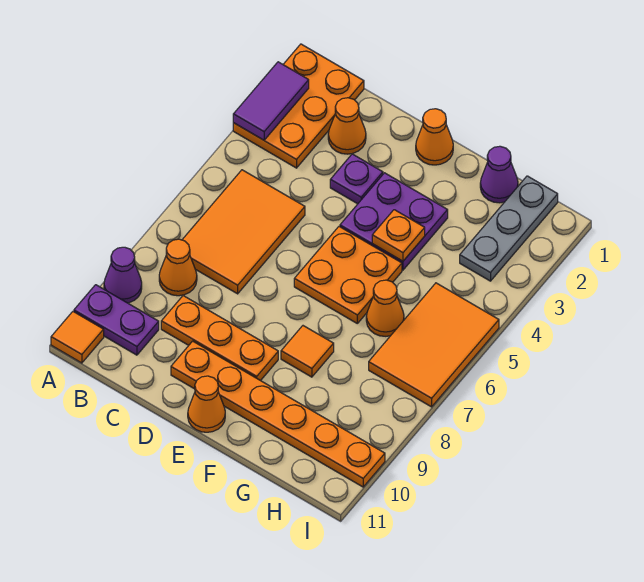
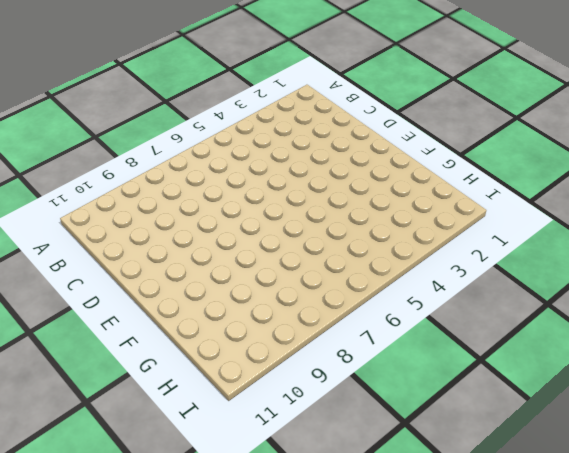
none -> orange plate A1:B3 level 1
none -> purple cone A9 level 1
none -> purple plate A10:B10 level 1

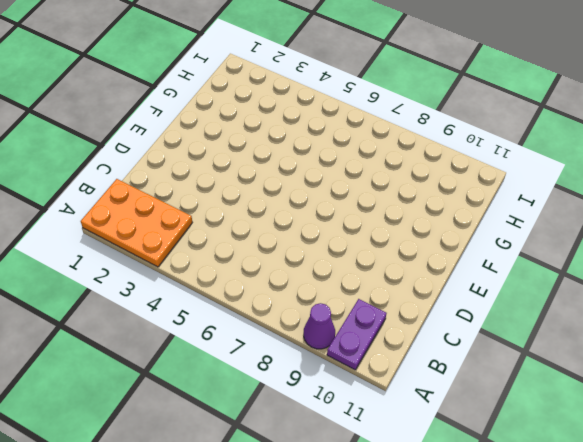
none -> orange tile A11 level 1
none -> orange tile B5:C7 level 1
none -> orange cone B8 level 1

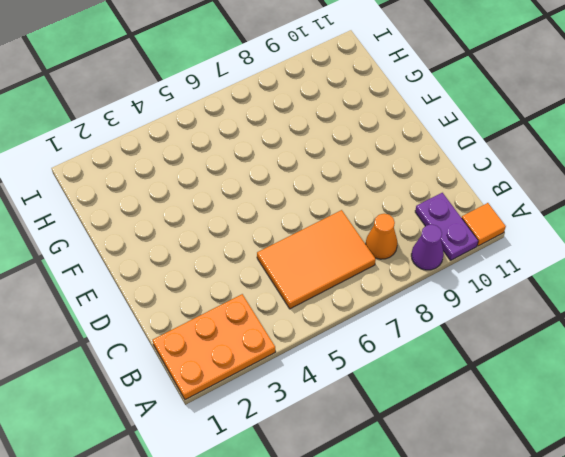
none -> orange cone C2 level 1
none -> orange plate C9:E9 level 1
none -> purple plate D3 level 1

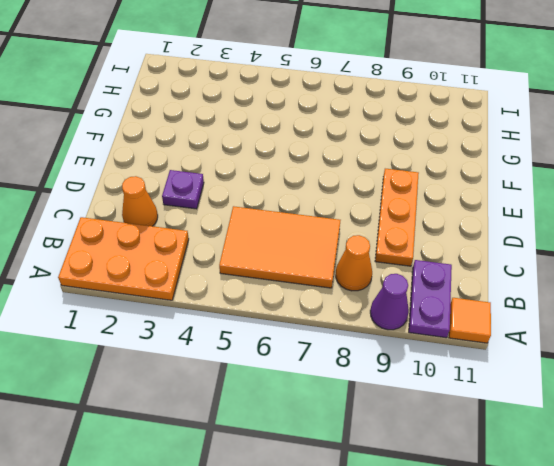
none -> orange plate D10:I10 level 1
none -> orange cone E1 level 1
none -> purple plate E3:F4 level 1

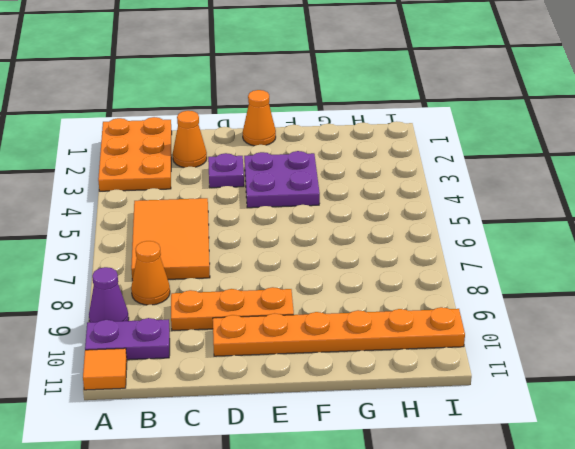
none -> orange plate E5:F6 level 1
none -> orange cone E11 level 1
none -> orange tile F8 level 1

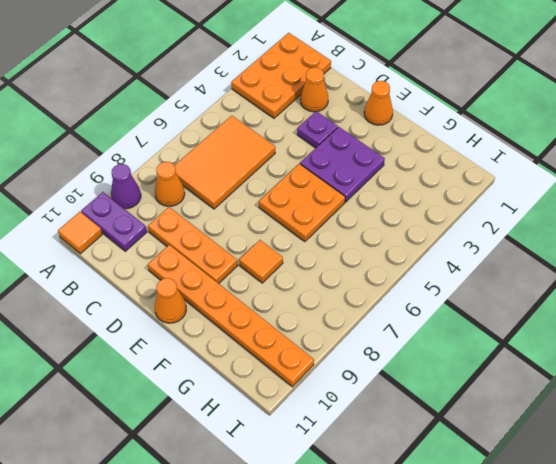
none -> purple cone G1 level 1
none -> orange cone G6 level 1
none -> grey plate H1:H3 level 1

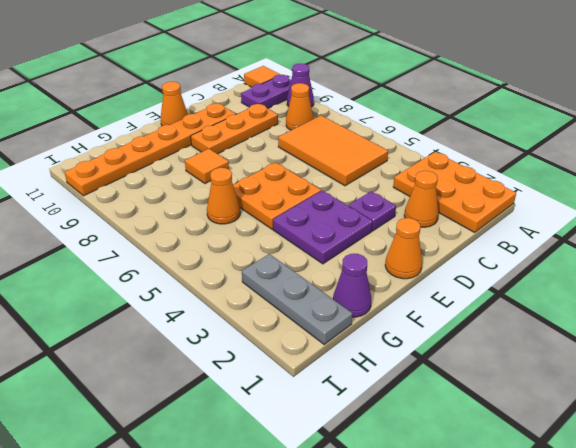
none -> orange tile H5:I7 level 1
none -> purple tile A2:A3 level 2
none -> orange plate F4 level 2

